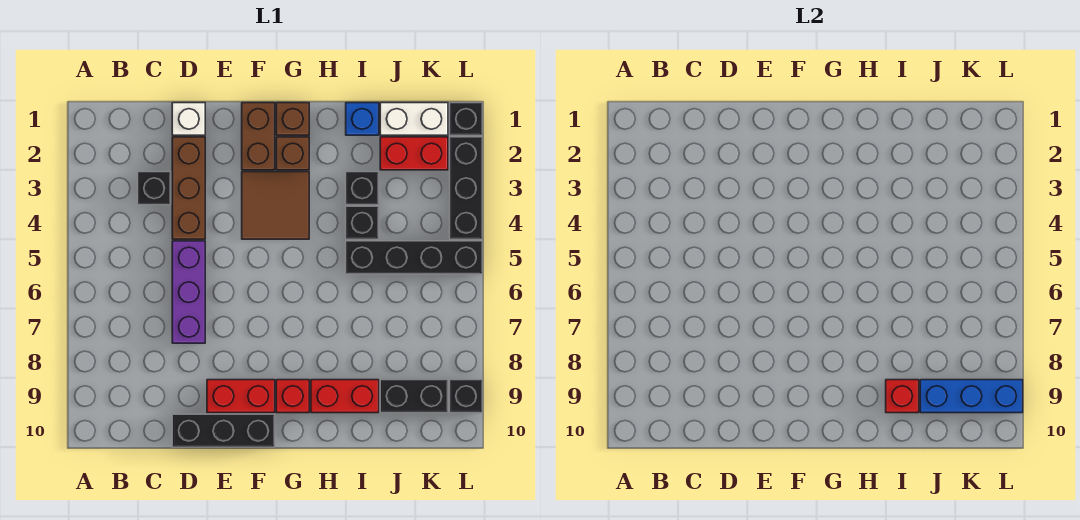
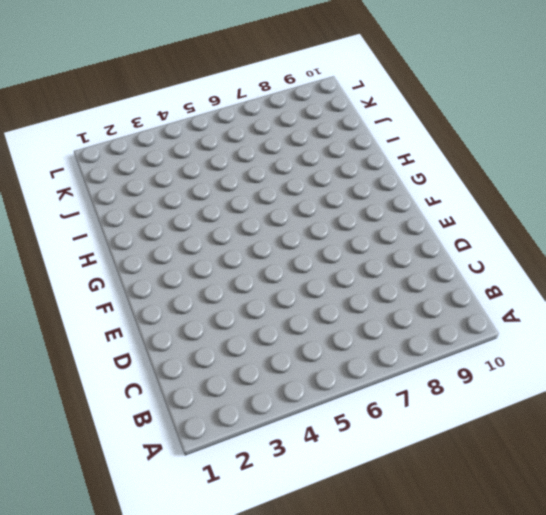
none -> black brick C3 level 1
none -> white brick D1 level 1
none -> brown brick D2:D4 level 1

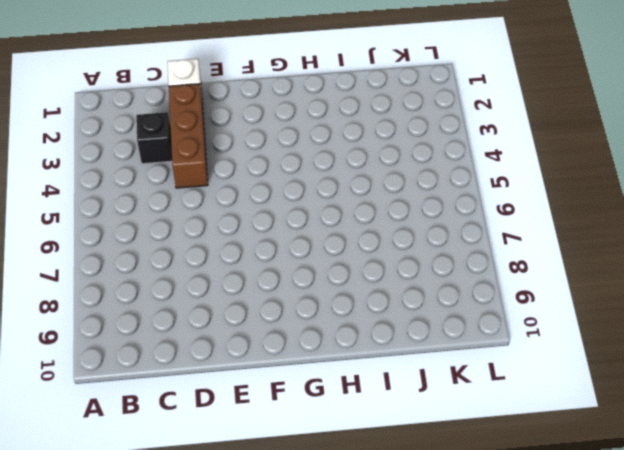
none -> purple brick D5:D7 level 1
none -> black brick D10:F10 level 1
none -> red brick E9:F9 level 1

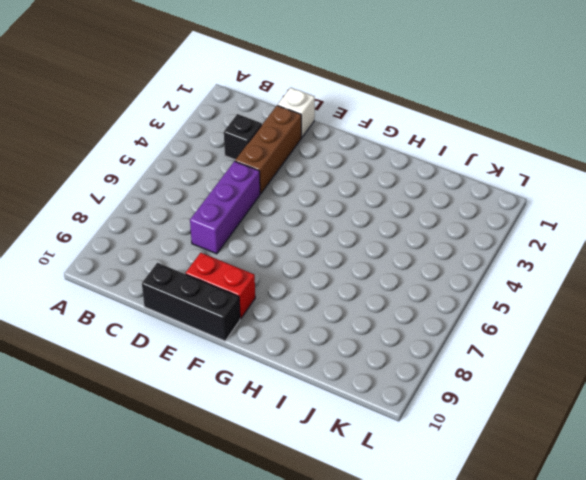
none -> brown brick F1:F2 level 1
none -> brown tile F3:G4 level 1
none -> brown brick G1 level 1

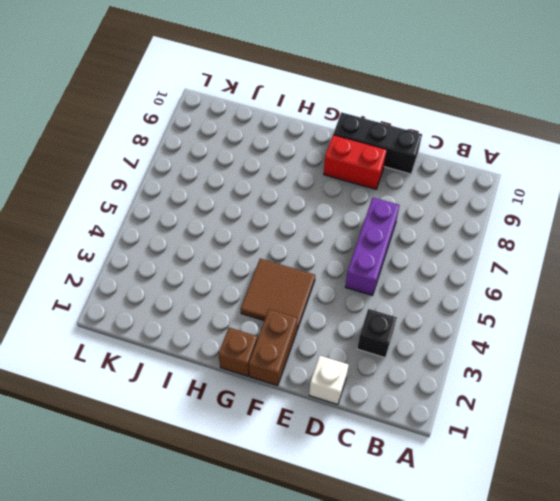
none -> brown brick D2:D4 level 1
none -> brown brick G2 level 1
none -> red brick G9 level 1

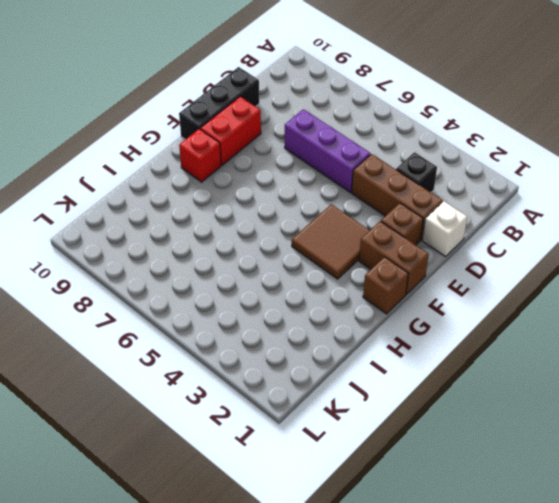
brown brick E2 level 1 -> brown brick G2 level 1
none -> red brick H9:I9 level 1
none -> blue brick I1 level 1
none -> black brick I3 level 1

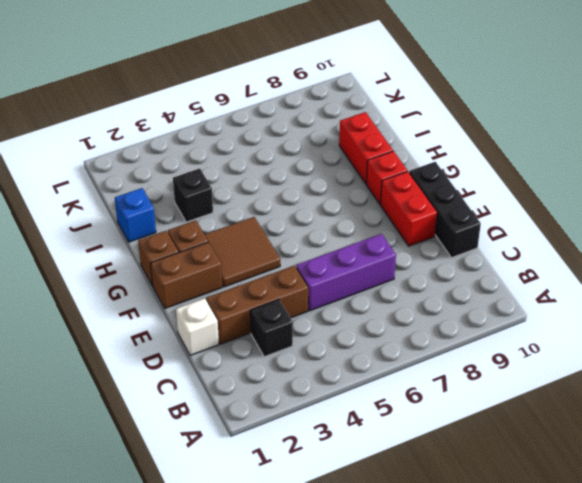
none -> black brick I4 level 1
none -> black brick I5:L5 level 1
none -> white brick J1:K1 level 1

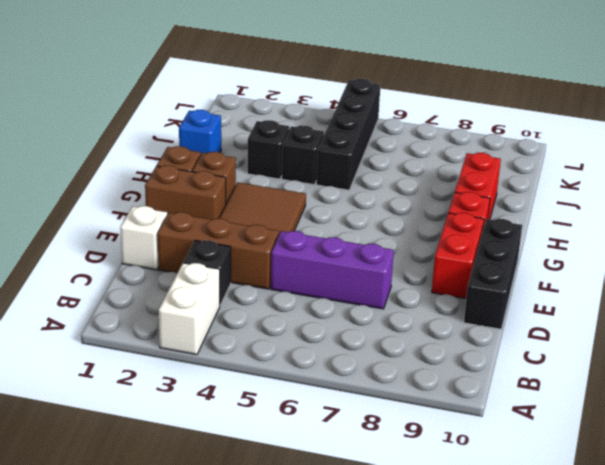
white brick A3:B3 level 1 -> white brick J1:K1 level 1
none -> red brick J2:K2 level 1
none -> black brick J9:K9 level 1
none -> black brick L1 level 1

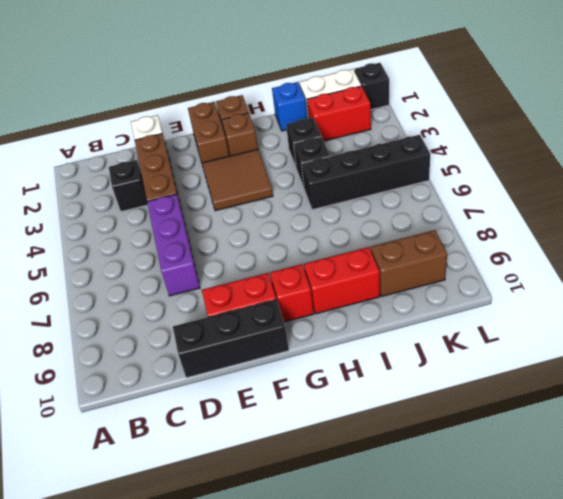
brown brick J9:K9 level 1 -> black brick J9:K9 level 1
none -> black brick L2:L4 level 1
none -> black brick L9 level 1
none -> red brick I9 level 2

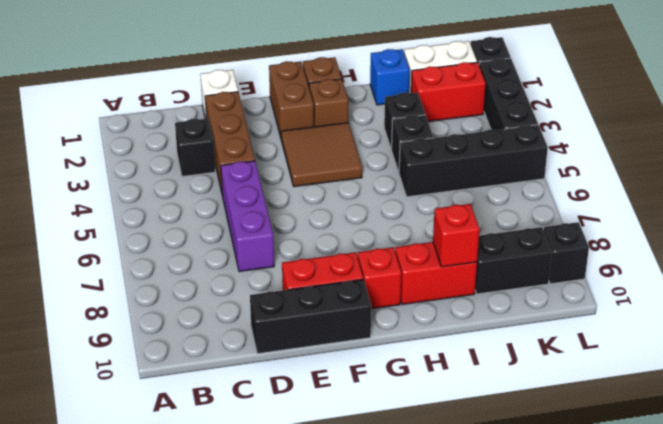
none -> blue brick J9:L9 level 2

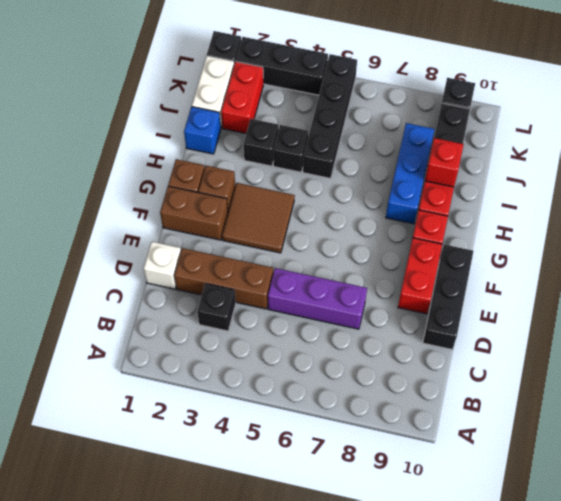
blue brick H8:J8 level 1 -> blue brick J9:L9 level 2

